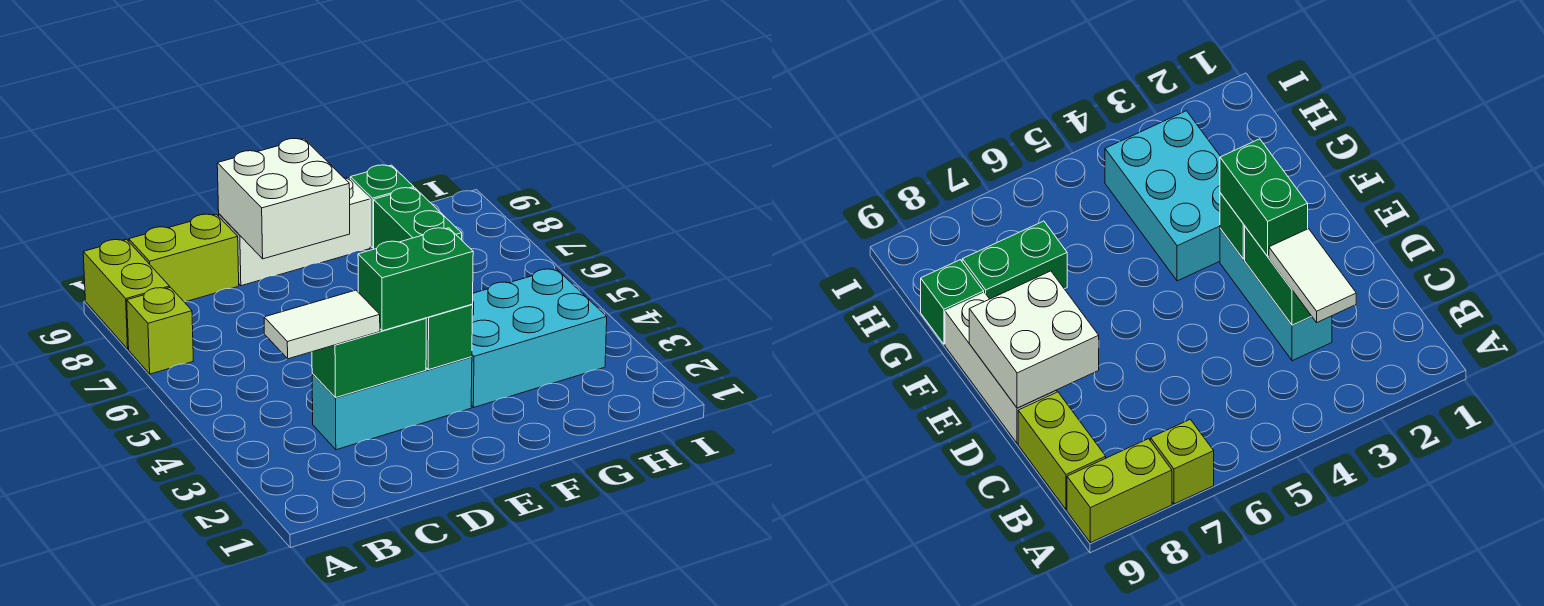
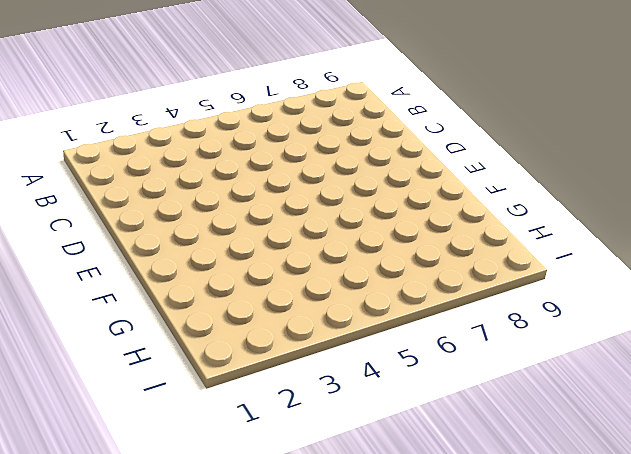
none -> lime brick A7 level 1
none -> lime brick A8:A9 level 1
none -> lime brick B9:C9 level 1

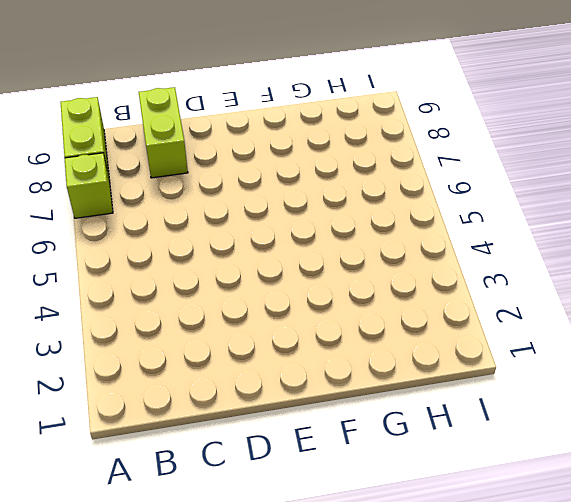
lime brick C8:C9 level 1 -> lime brick B9:C9 level 1
none -> cyan brick C3:E3 level 1
none -> white brick D9:F9 level 1
none -> cyan brick F3:H4 level 1

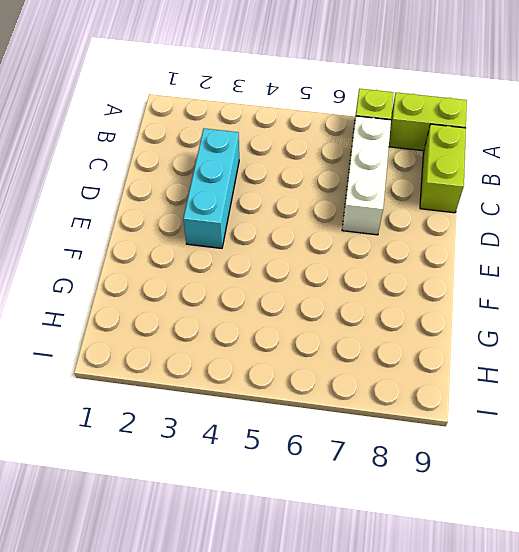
white brick B7:D7 level 1 -> white brick D9:F9 level 1
none -> cyan brick F3:H4 level 1
none -> green brick G7:G8 level 1
none -> green brick G9 level 1

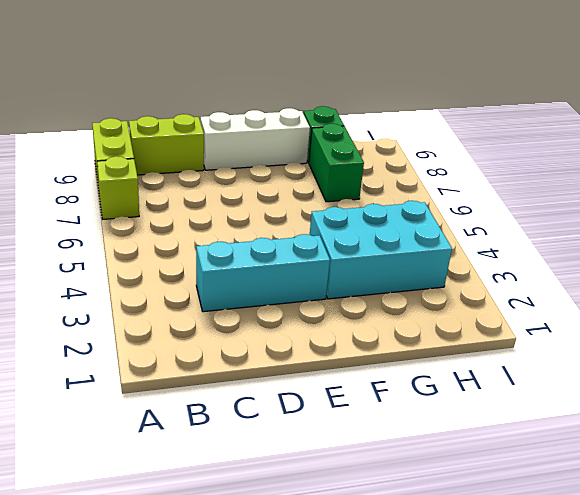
none -> green brick C3:D3 level 2
none -> white brick D8:E9 level 2
none -> green brick E3 level 2

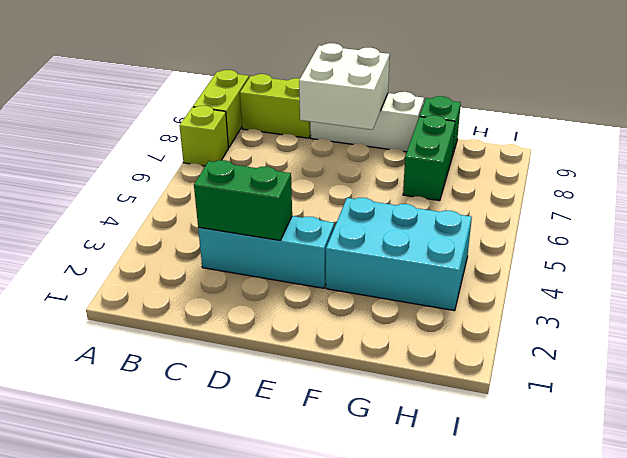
none -> green brick E3 level 2
none -> white tile B3:C3 level 3
none -> green brick D3:E3 level 3

